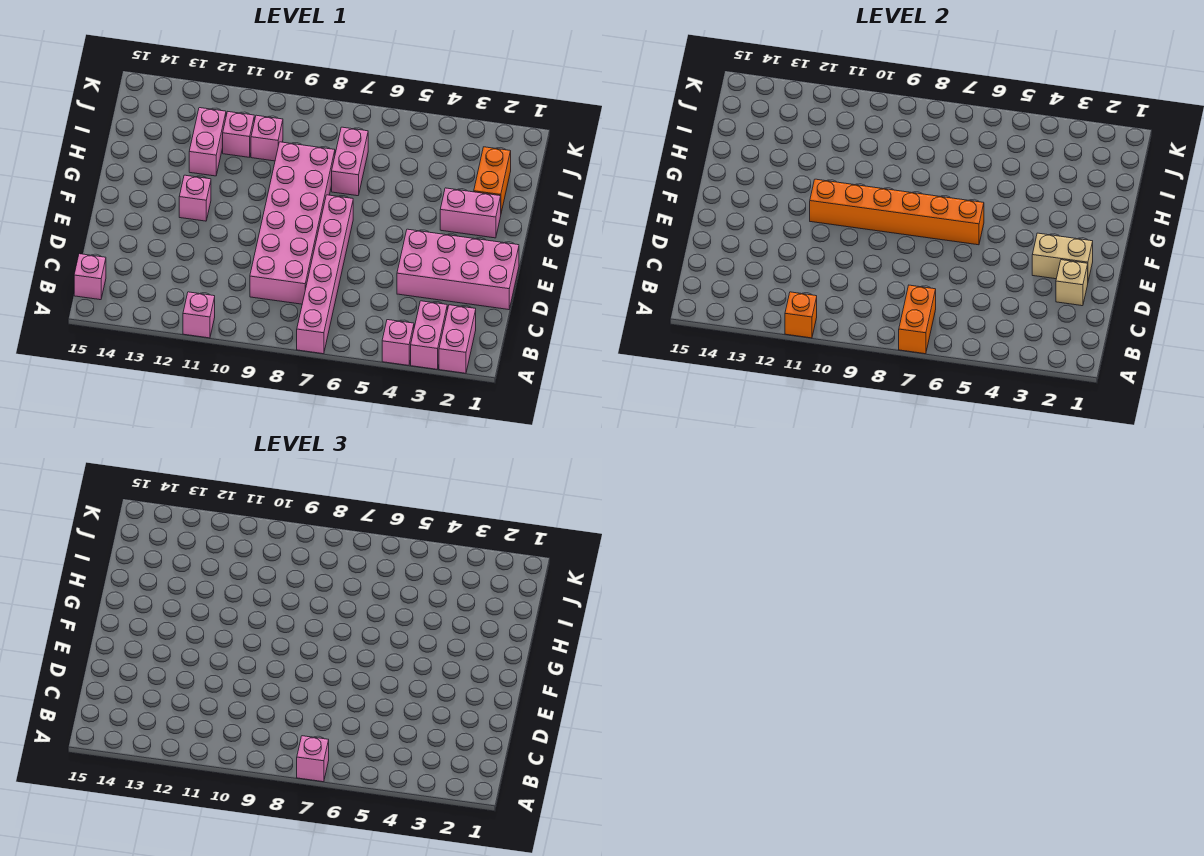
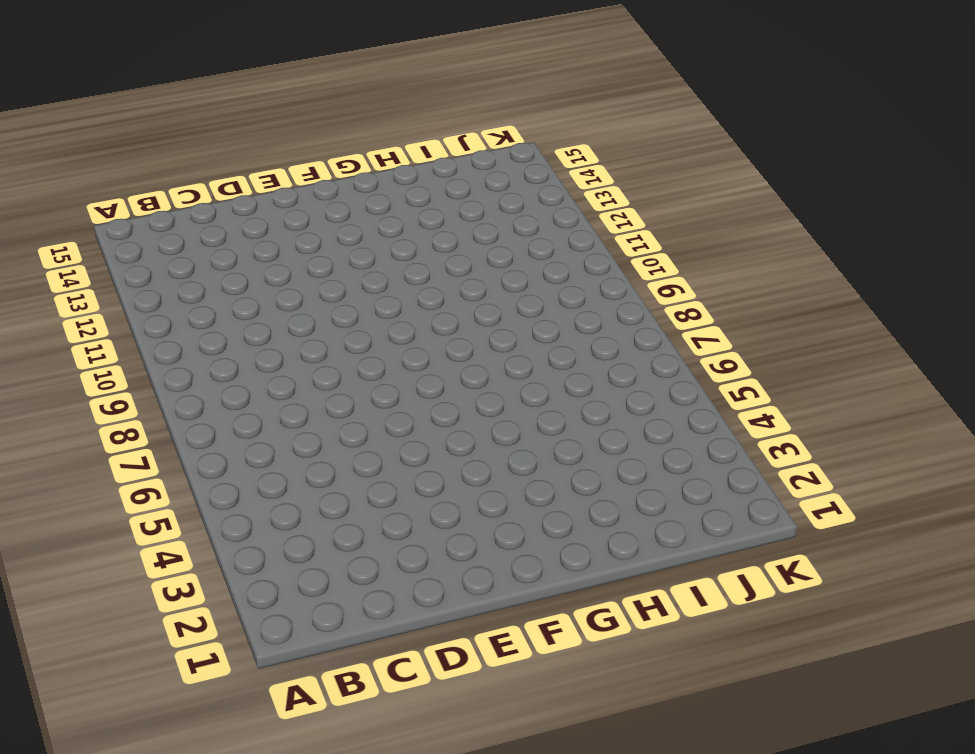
none -> pink brick A2:B2 level 1
none -> pink brick A3:B3 level 1
none -> pink brick A4 level 1

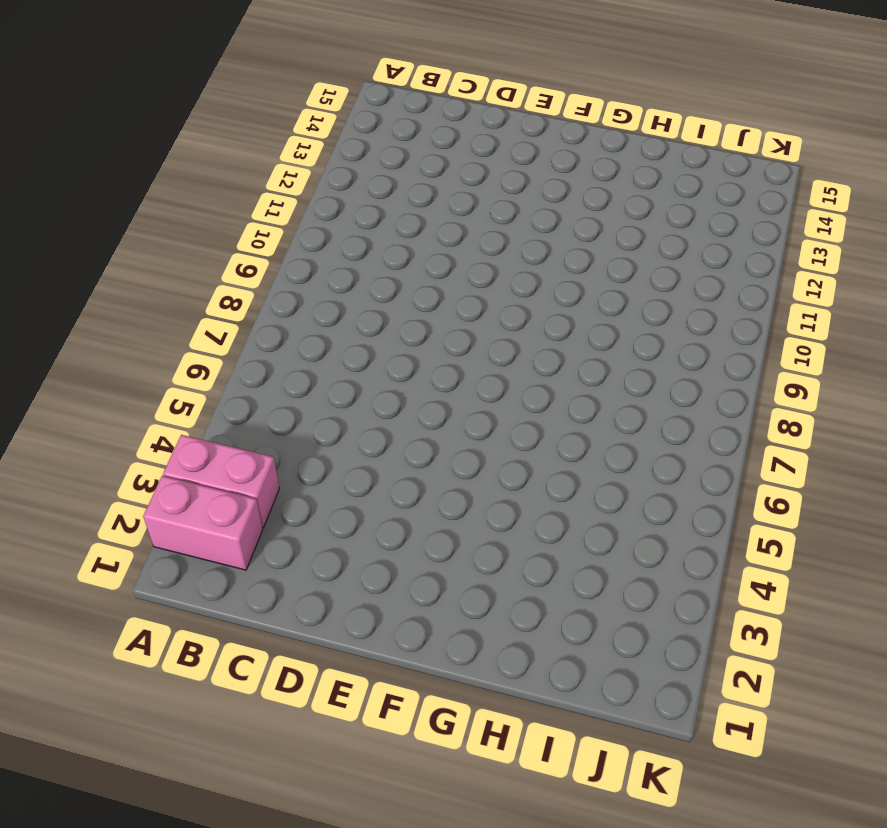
none -> pink brick A4 level 1
none -> pink brick A7:F7 level 1
none -> pink brick A11 level 1

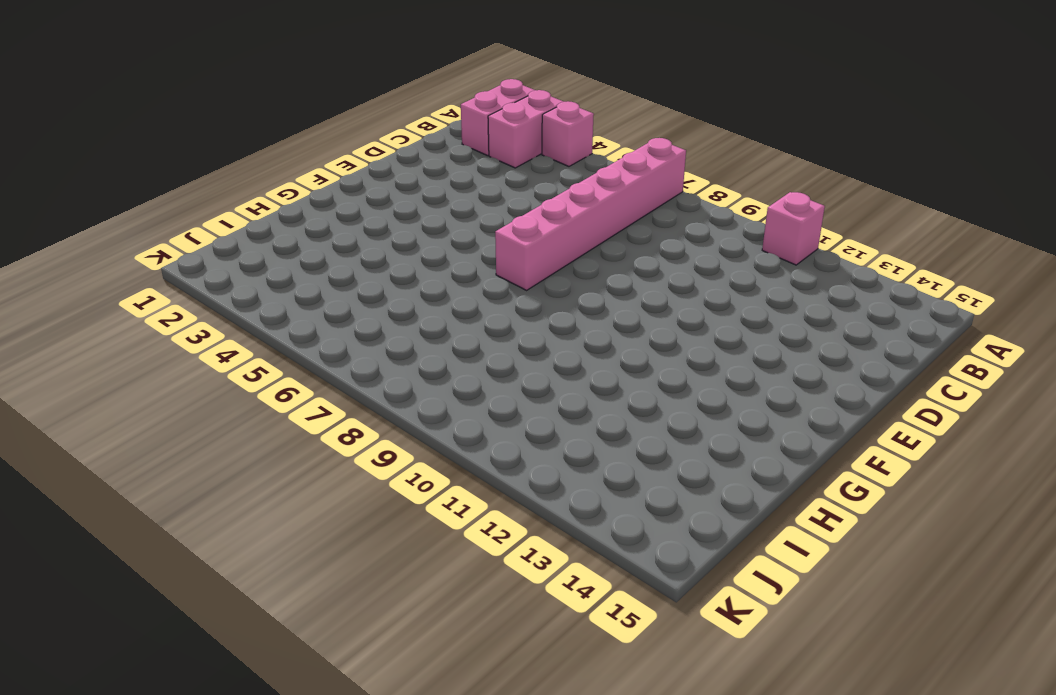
none -> pink brick B15 level 1
none -> pink brick C8:H9 level 1
none -> pink brick D1:E4 level 1

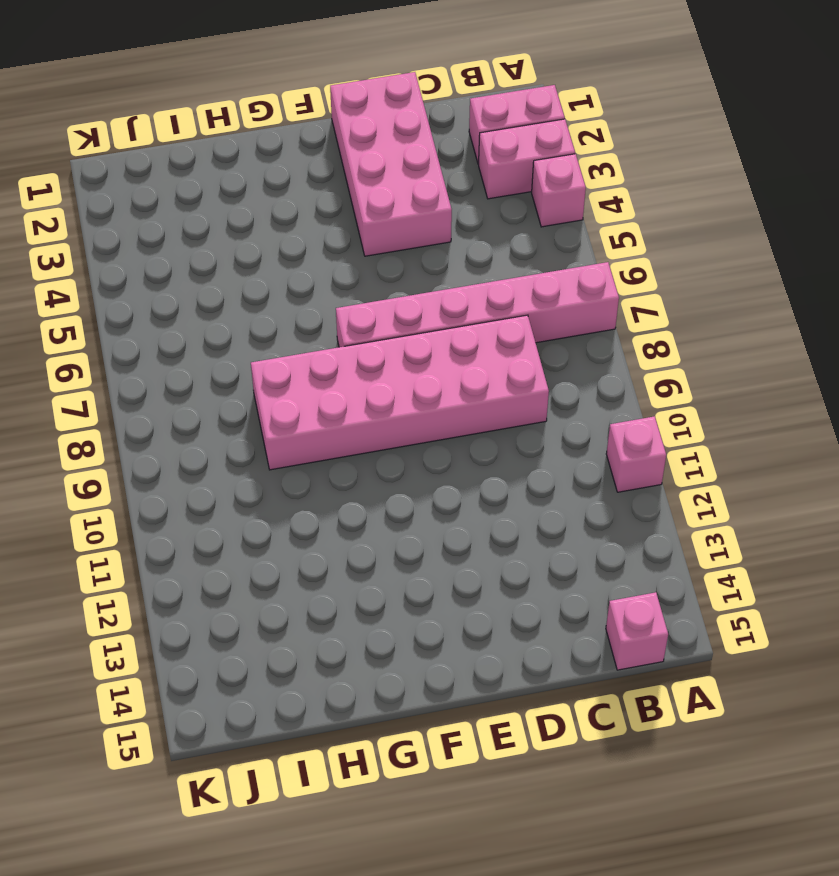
none -> pink brick F12 level 1
none -> pink brick G2:G3 level 1
none -> orange brick H2:I2 level 1

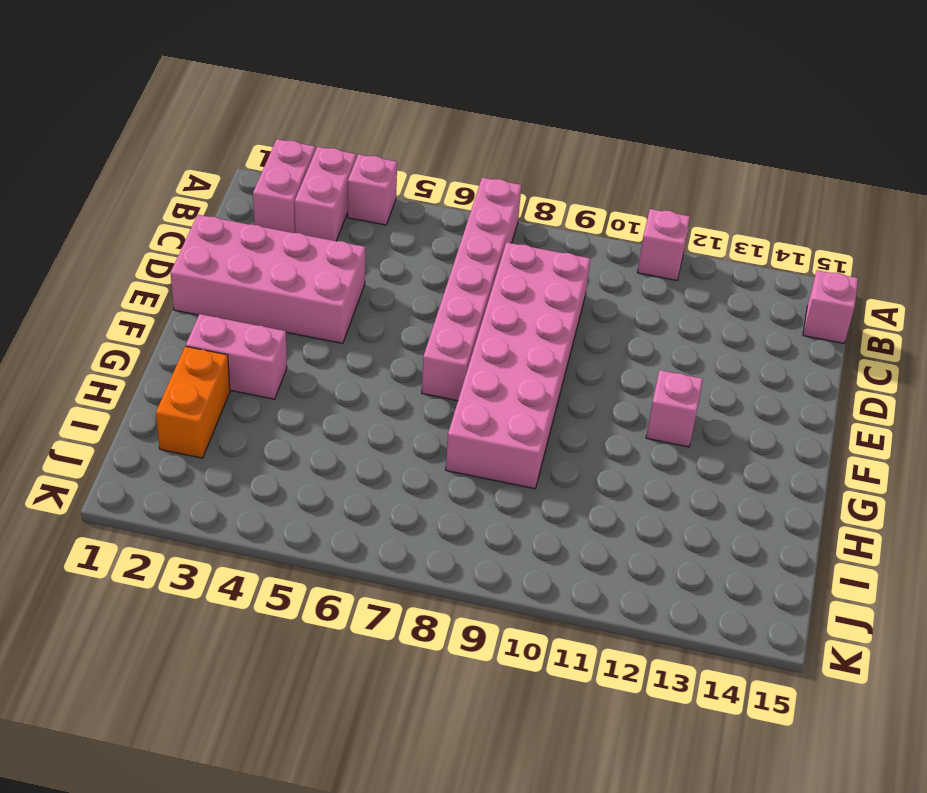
none -> pink brick H7:I7 level 1
none -> pink brick H12:I12 level 1
none -> pink brick I10 level 1

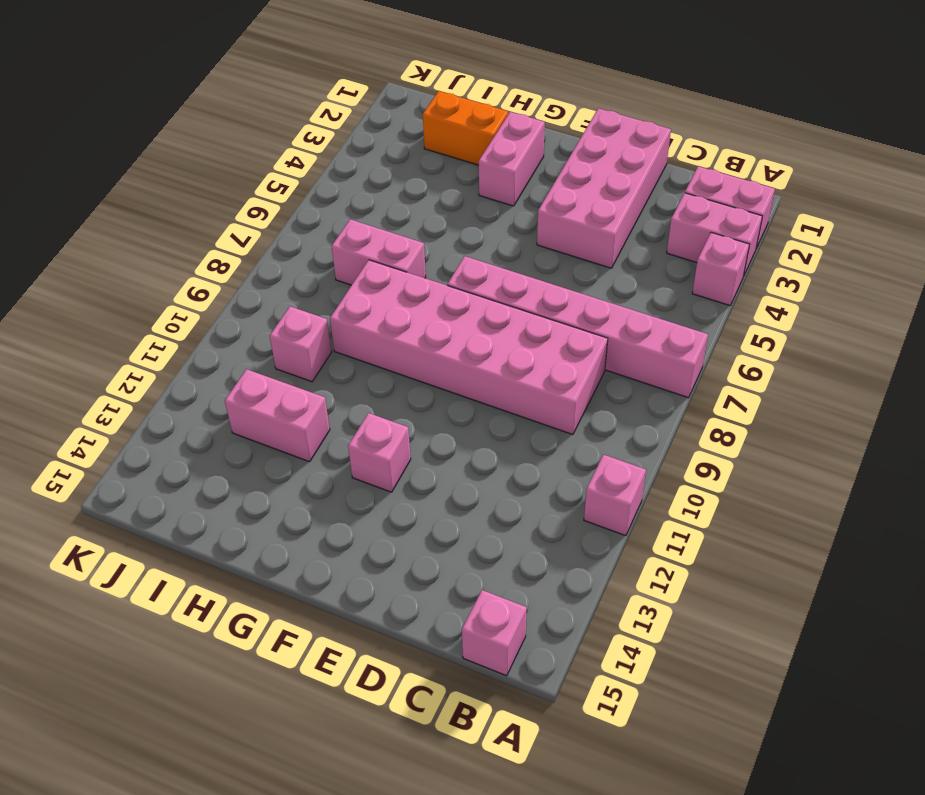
none -> pink brick I11 level 1
none -> orange brick A7:B7 level 2
none -> orange brick A11 level 2

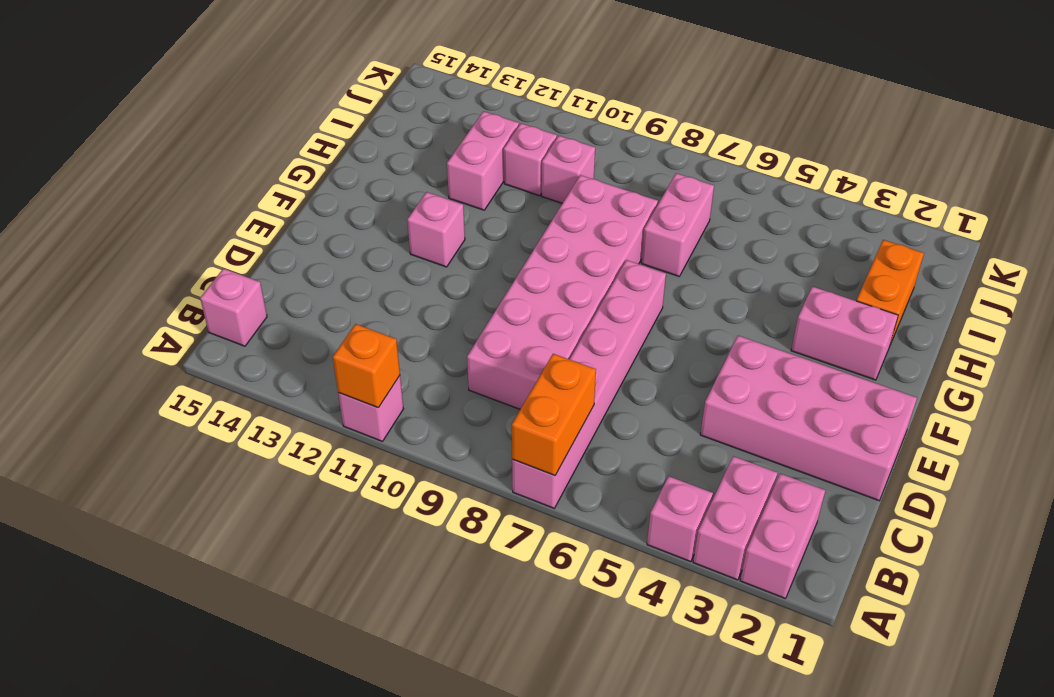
none -> tan brick D2 level 2
none -> tan brick E2:E3 level 2
none -> orange brick F6:F11 level 2

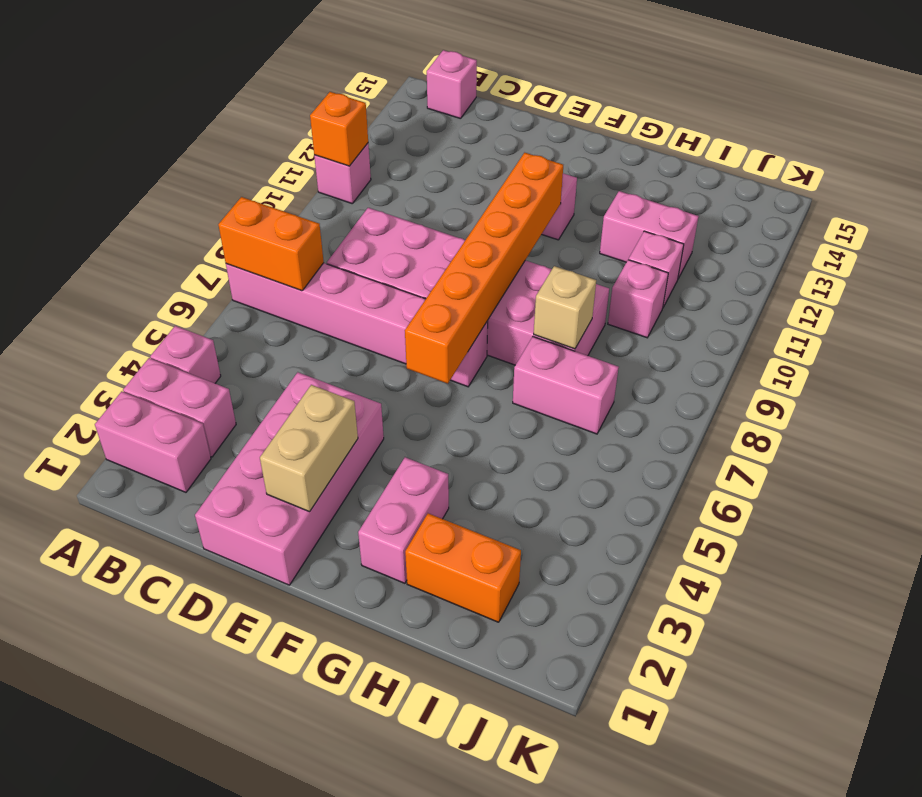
tan brick H8 level 2 -> tan brick D2 level 2
none -> pink brick A7 level 3

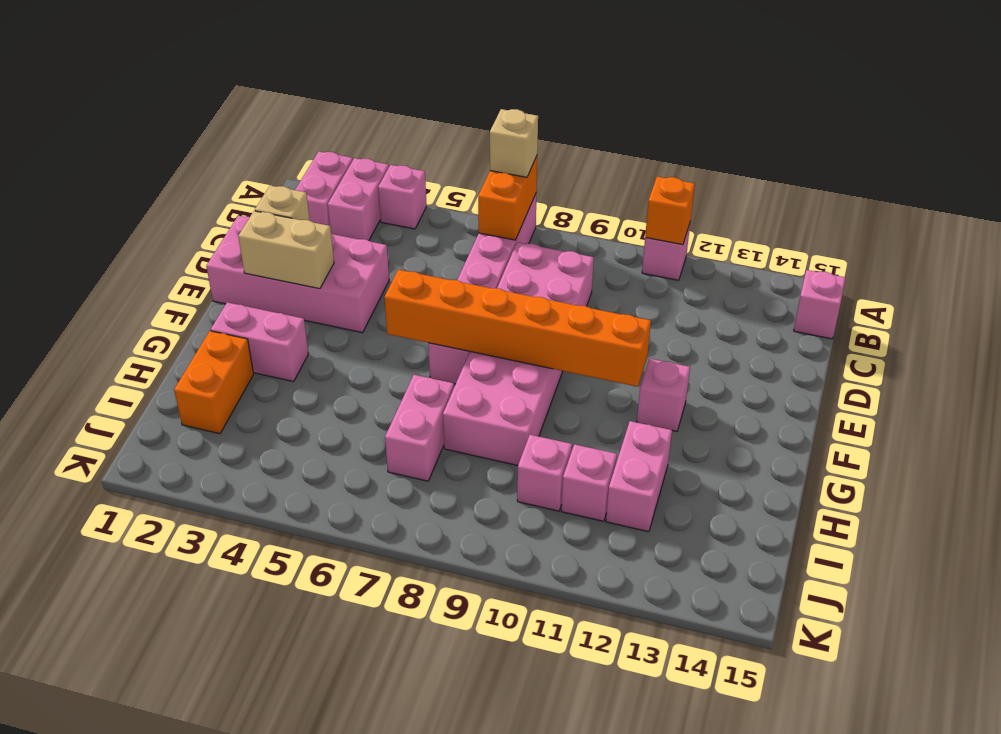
tan brick A7 level 3 -> pink brick A7 level 3

